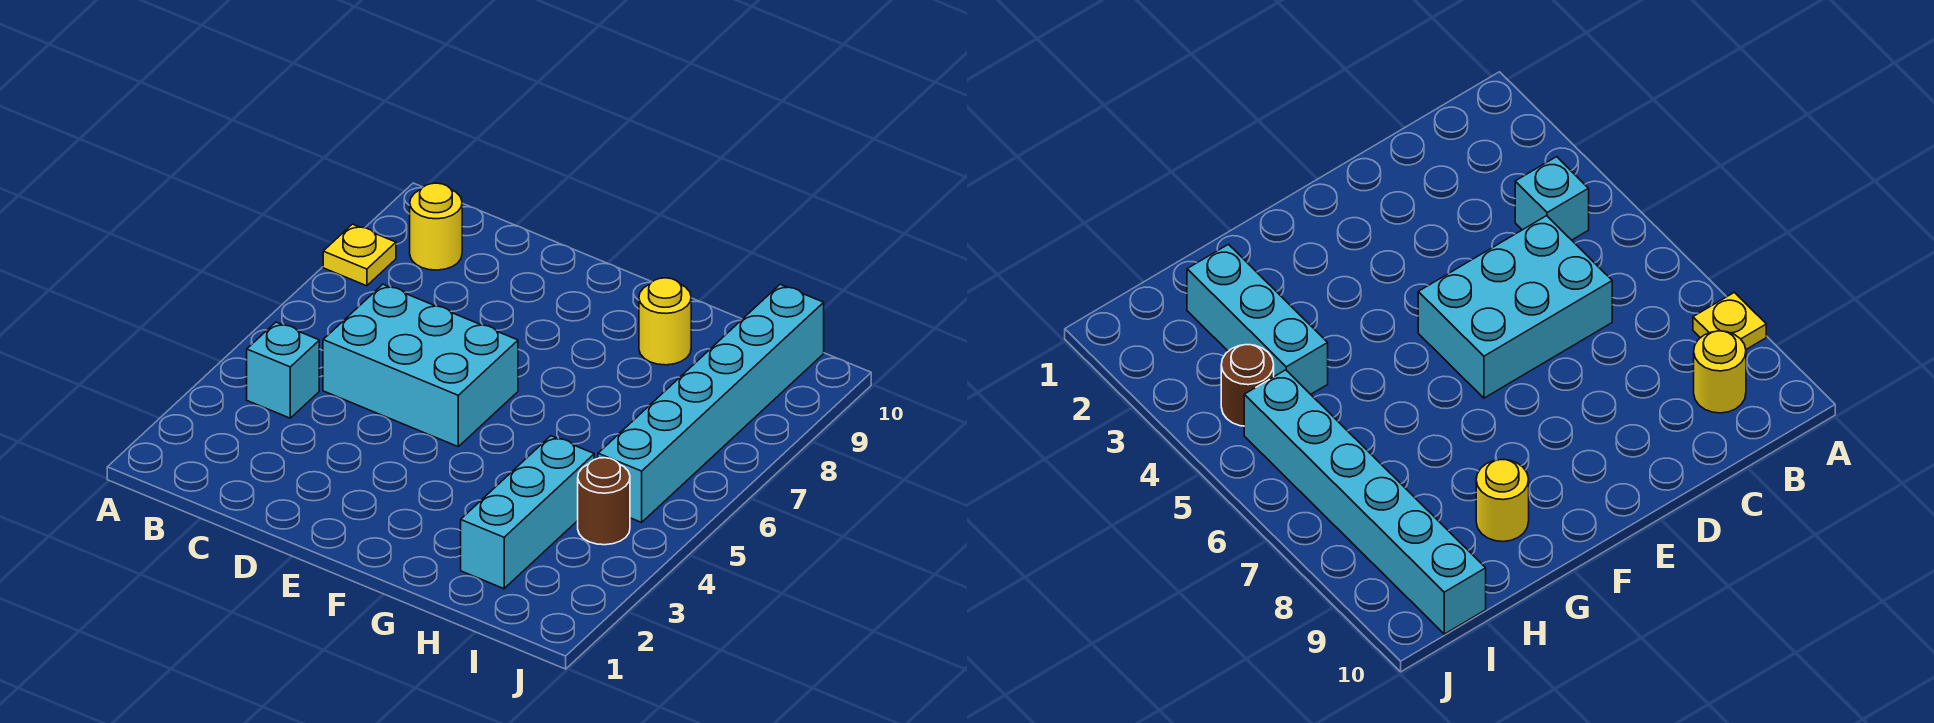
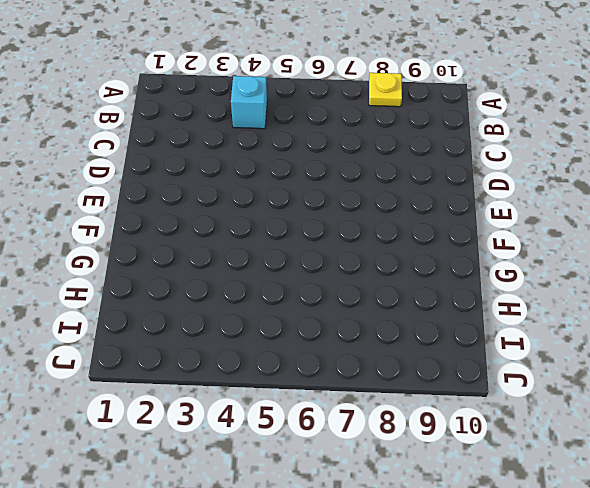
none -> yellow round brick B9 level 1
none -> cyan brick C5:E6 level 1

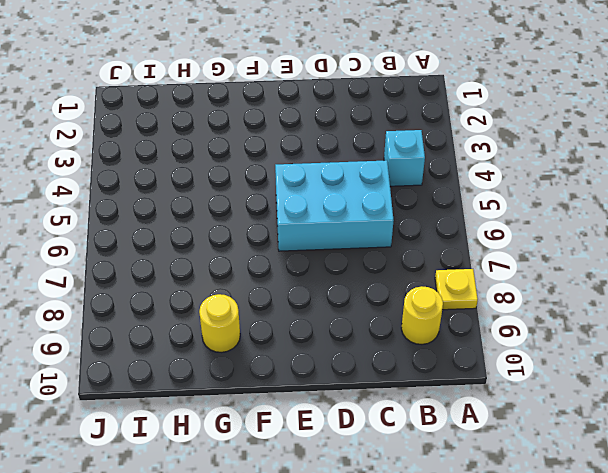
none -> cyan brick H2:H4 level 1
none -> brown round brick I4 level 1

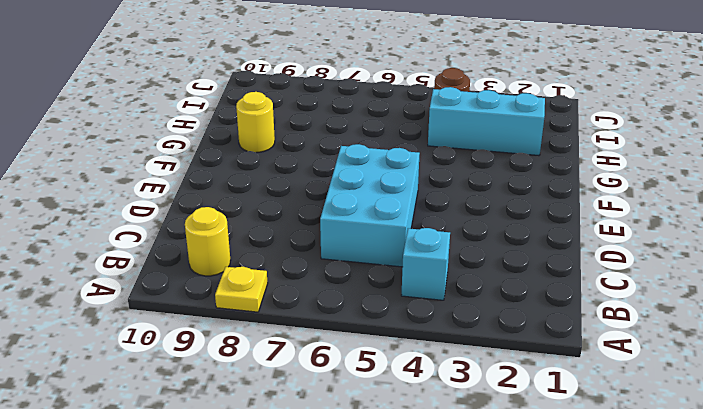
none -> cyan brick I5:I10 level 1

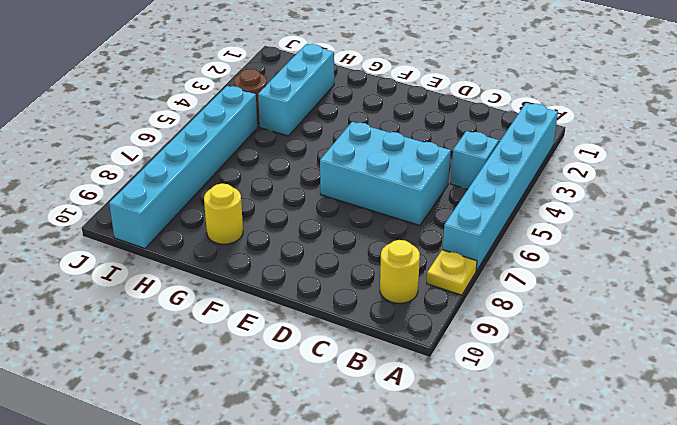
cyan brick A2:A7 level 1 -> none

